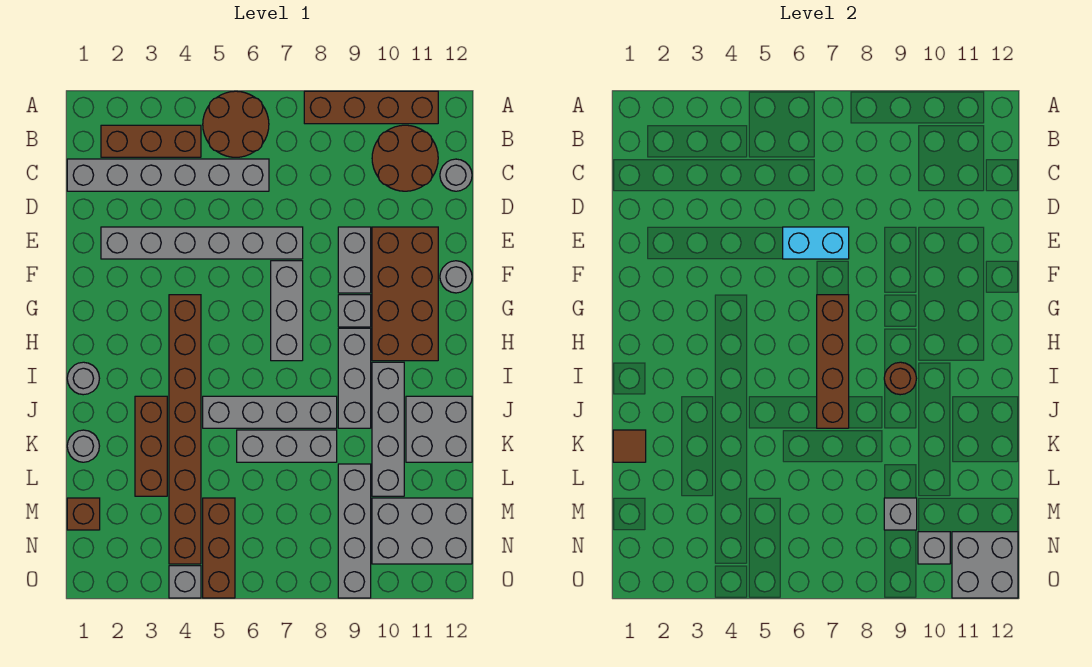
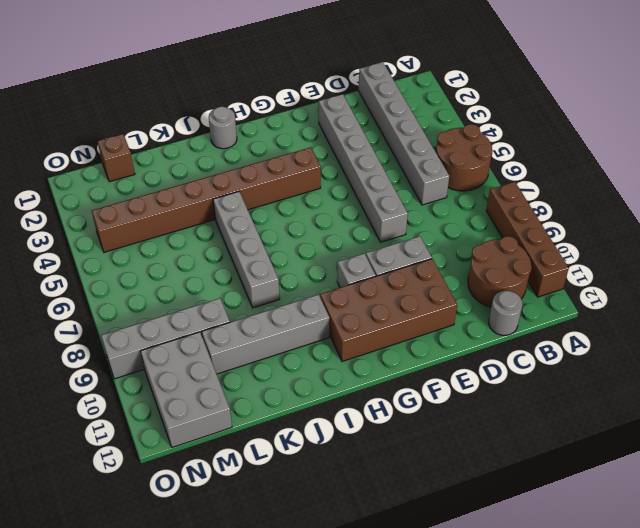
none -> brown brick B2:B4 level 1
none -> grey brick F7:H7 level 1
none -> grey round brick F12 level 1
none -> grey brick H9:J9 level 1

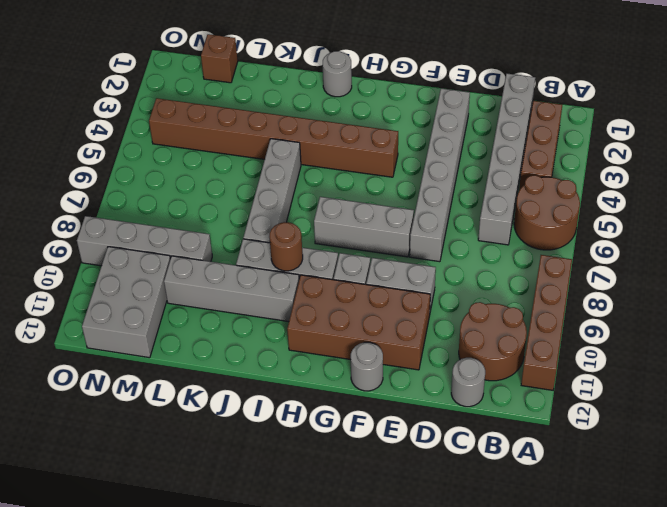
none -> brown brick J3:L3 level 1
none -> grey brick J11:K12 level 1
none -> grey round brick K1 level 1
none -> grey brick K6:K8 level 1

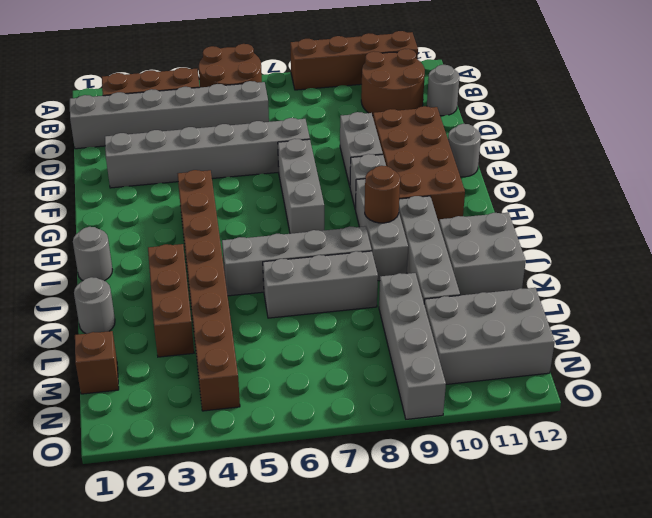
none -> brown brick M5:O5 level 1
none -> grey brick O4 level 1
none -> cyan brick E6:E7 level 2
none -> brown brick G7:J7 level 2

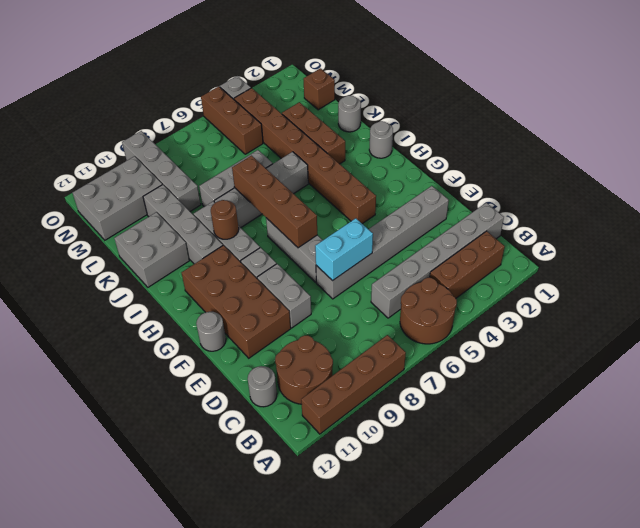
none -> brown tile K1 level 2
none -> grey brick M9 level 2
none -> grey brick N10 level 2
none -> grey brick N11:O12 level 2

